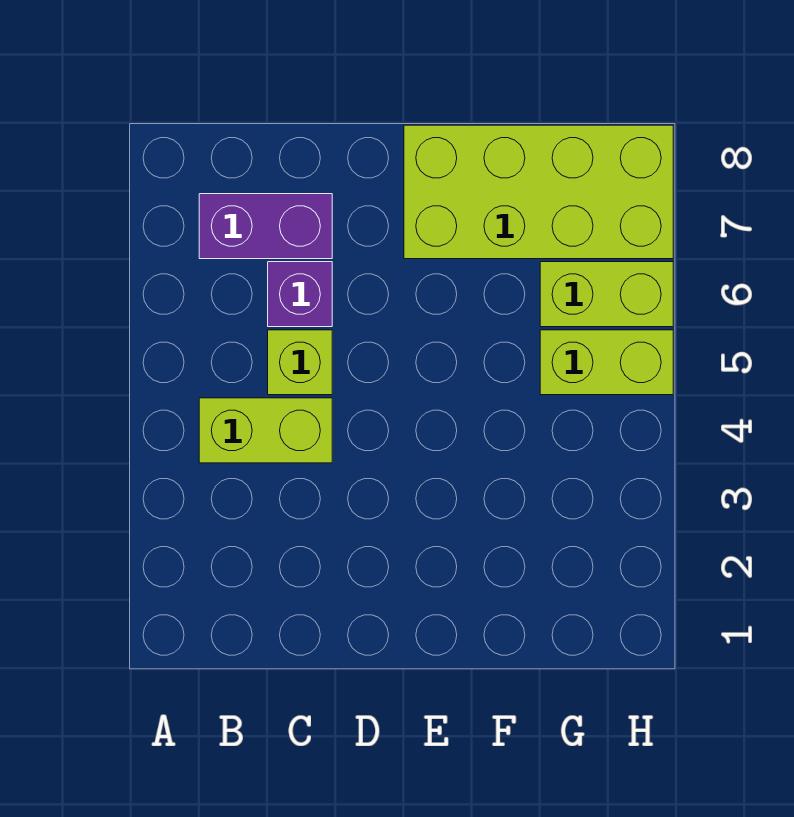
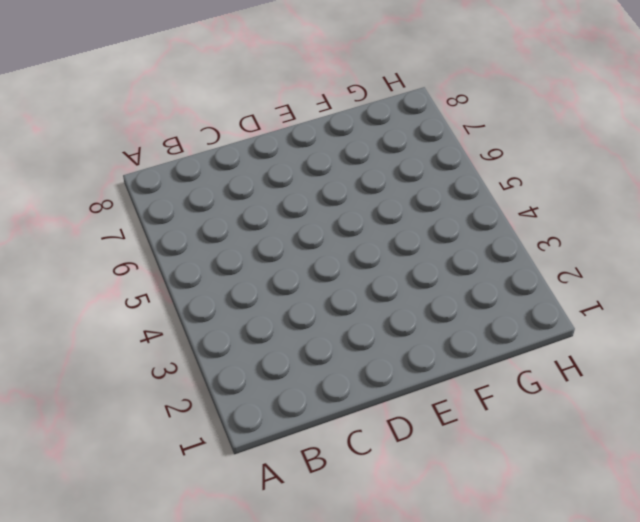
none -> lime brick B4:C4 level 1
none -> purple brick B7:C7 level 1

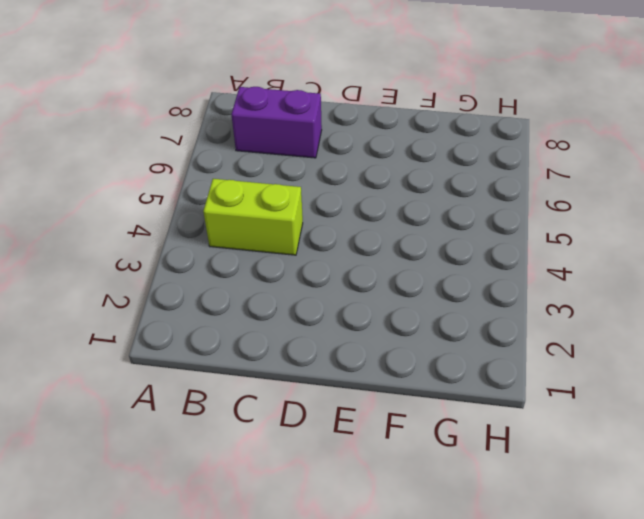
none -> lime brick C5 level 1
none -> purple brick C6 level 1

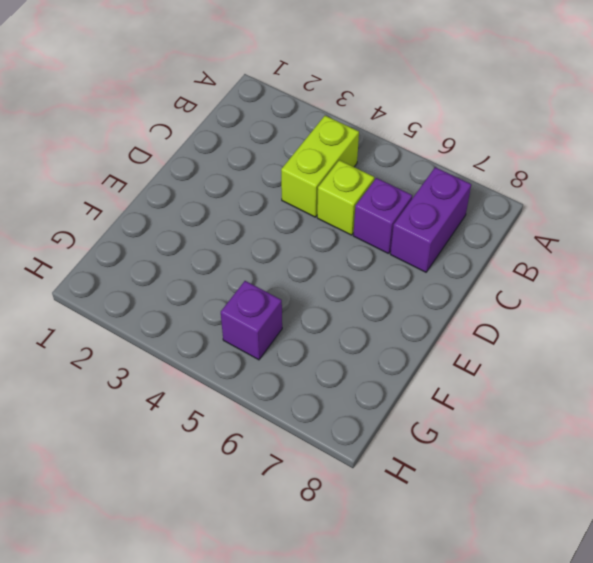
purple brick G5 level 1 -> lime brick G5:H5 level 1
none -> lime brick E7:H8 level 1
none -> lime brick G6:H6 level 1

